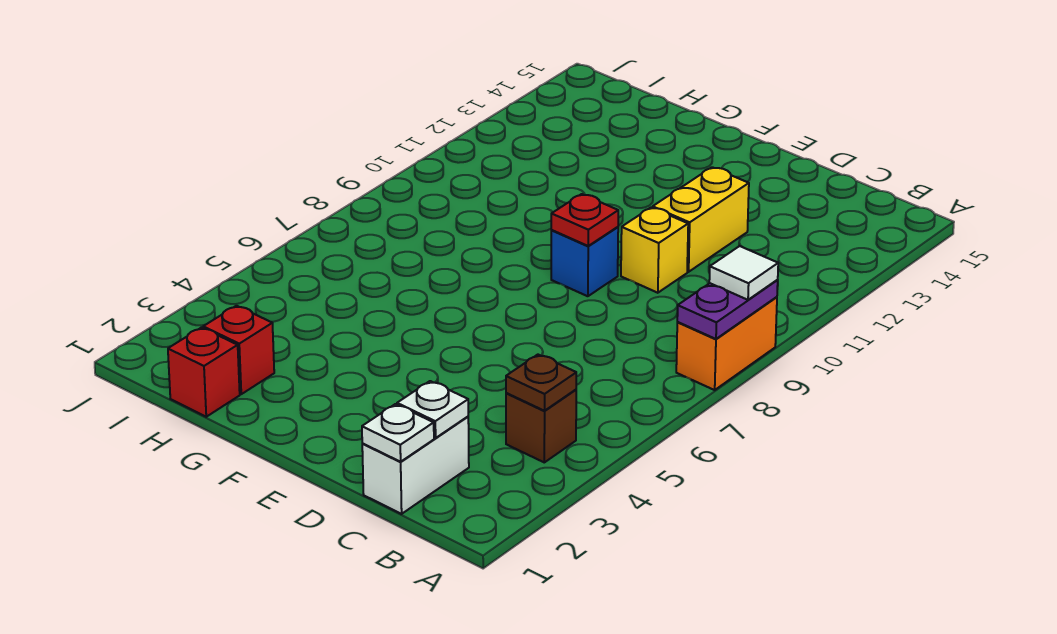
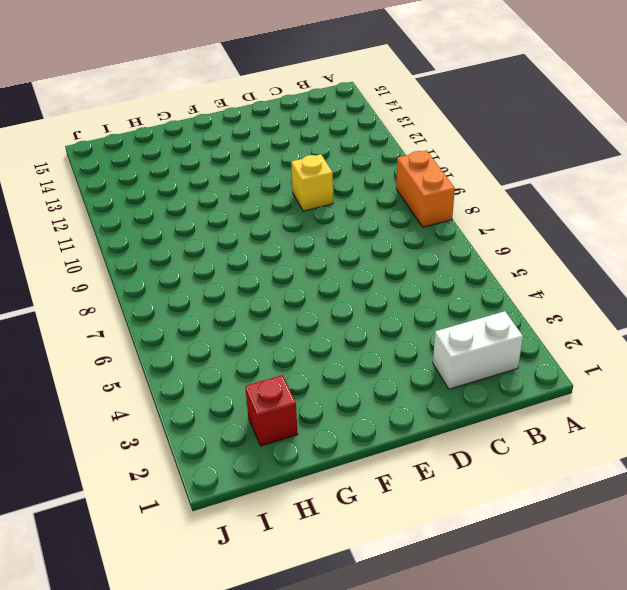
white brick B2:C2 level 1 -> white brick C1:C2 level 1
none -> brown brick B4 level 1
none -> yellow brick D11:D12 level 1
none -> blue brick E9 level 1

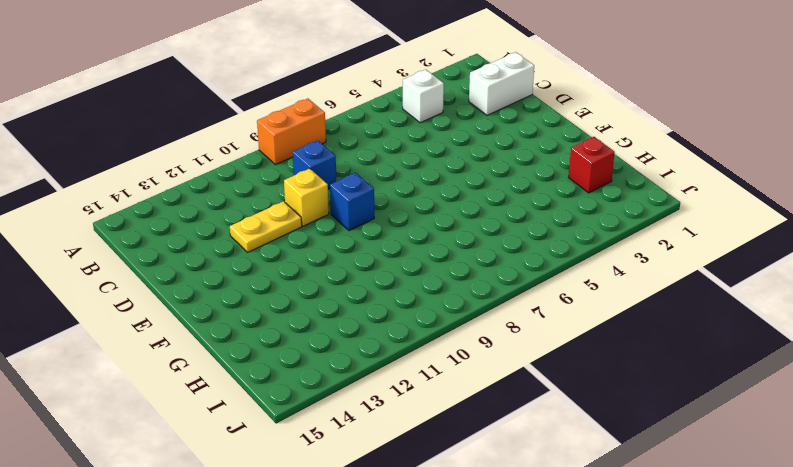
white brick B4 level 1 -> brown brick B4 level 1
blue brick C9 level 1 -> none
yellow plate D11:D12 level 1 -> yellow brick D11:D12 level 1
none -> red brick H1 level 1
none -> purple plate A8:A9 level 2
none -> brown plate B4 level 2

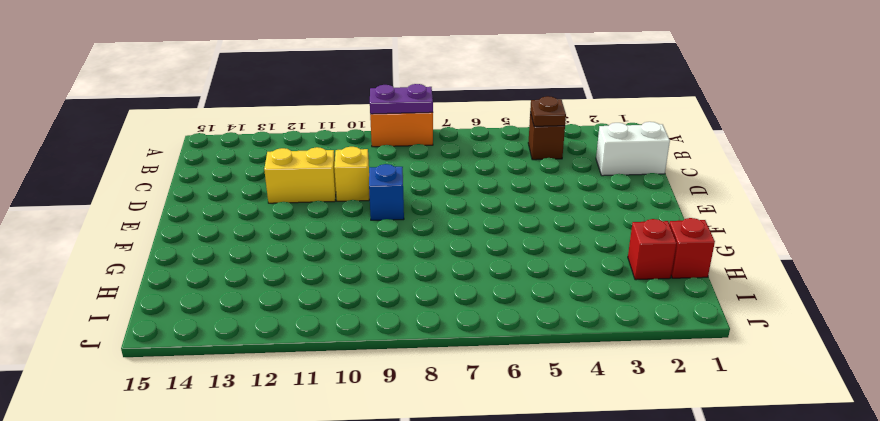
none -> white plate C1 level 2
none -> white plate C2 level 2
none -> red plate E9 level 2

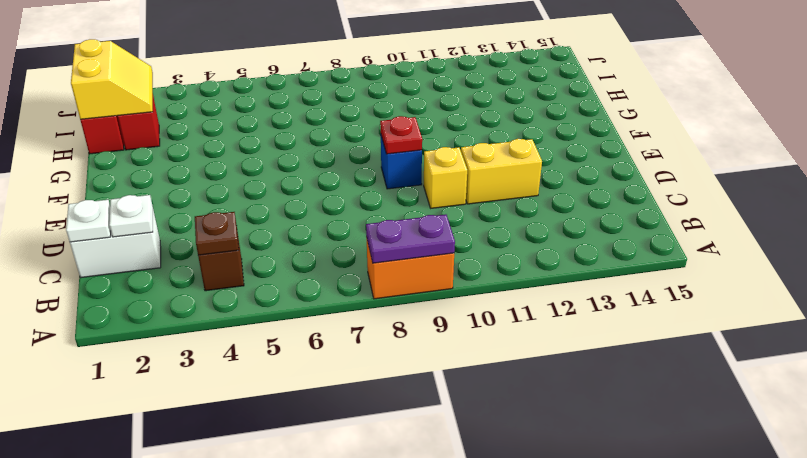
yellow slope H1:I2 level 2 top 1 -> none
none -> white tile A9 level 3

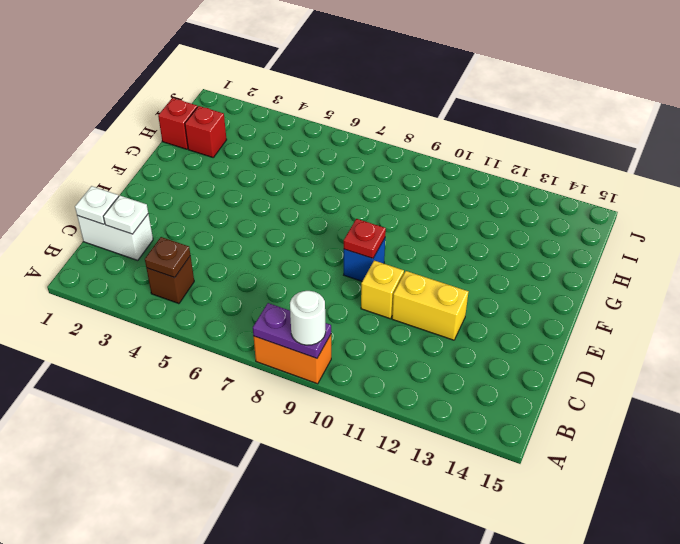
white round brick A9 level 3 -> white tile A9 level 3

